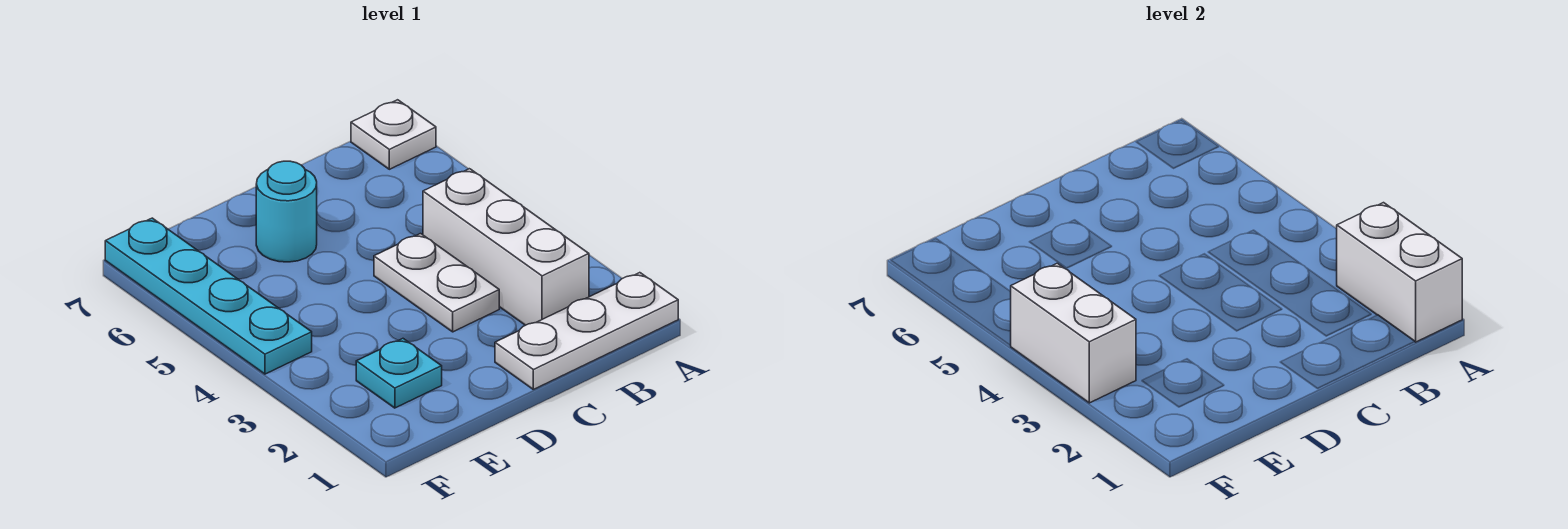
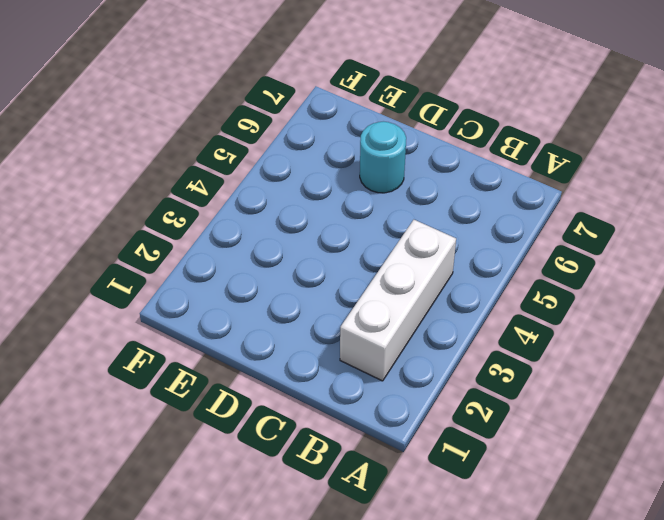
none -> white plate A1:C1 level 1
none -> white plate A7 level 1

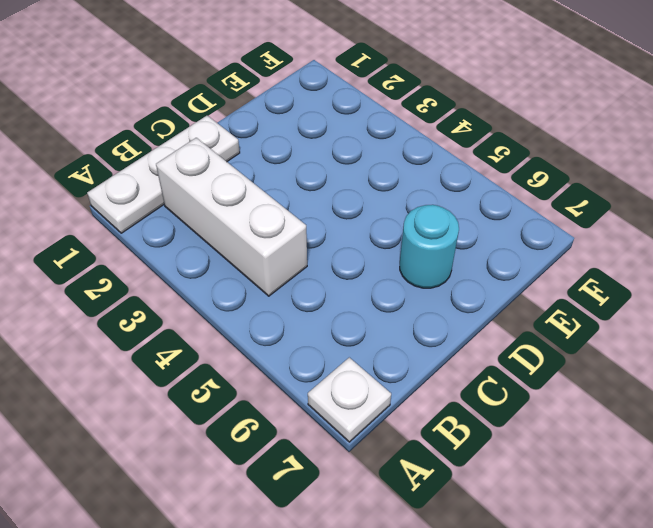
none -> white plate C3:C4 level 1
none -> cyan plate E2 level 1

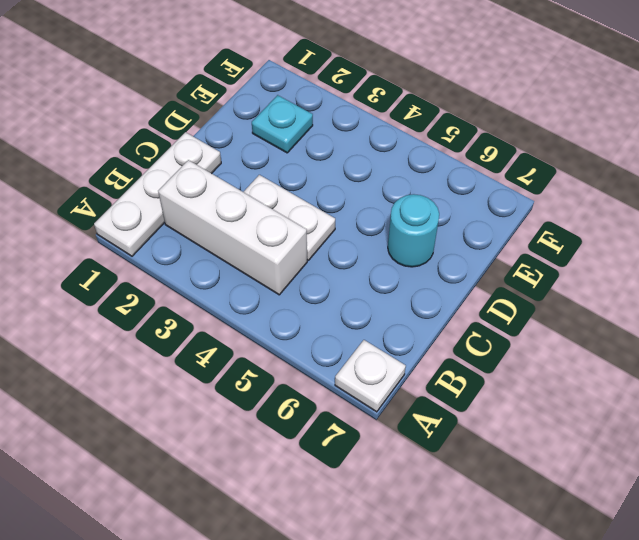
none -> cyan plate F4:F7 level 1
none -> white brick A1:A2 level 2

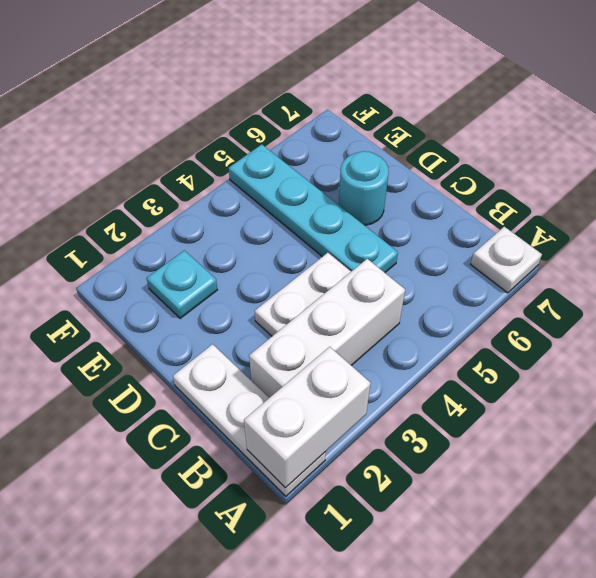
cyan plate C5:F5 level 1 -> cyan plate F4:F7 level 1
none -> white brick F3:F4 level 2

